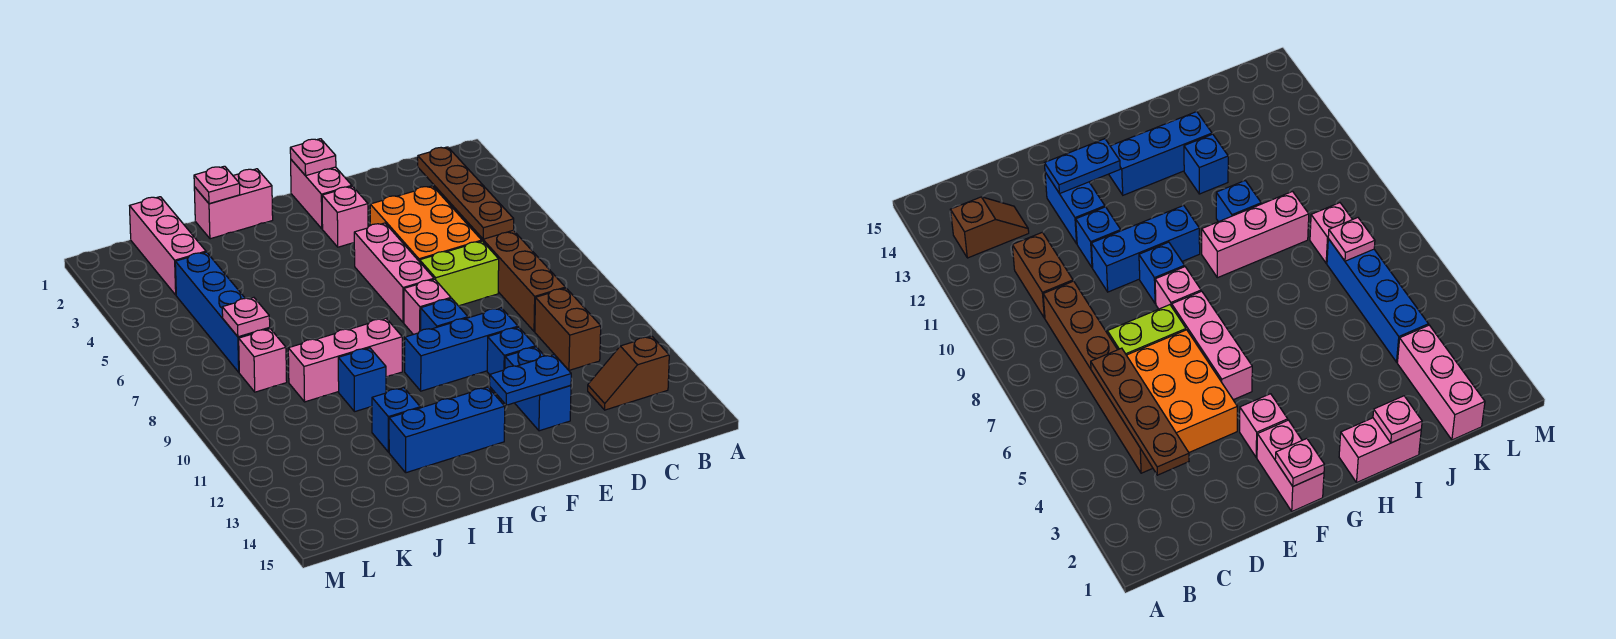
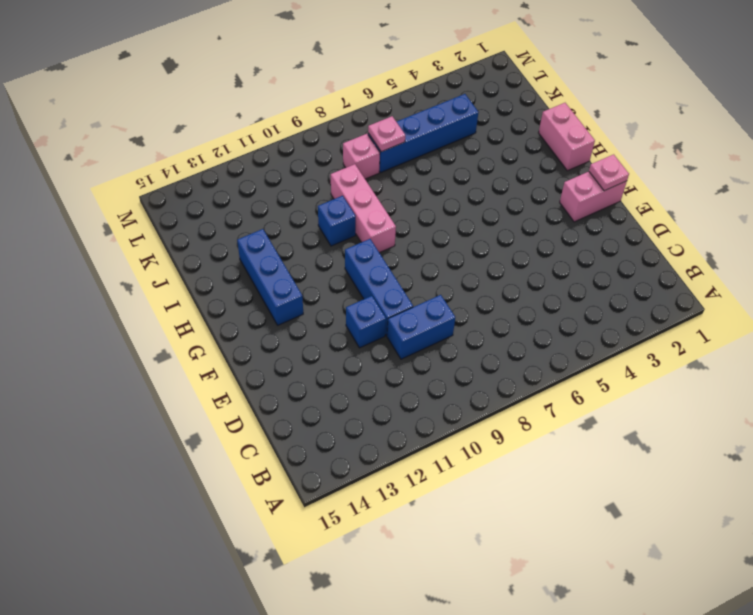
blue brick D9:D10 level 1 -> blue brick E12:E13 level 1
none -> brown slope B13:C13 level 1 top B
none -> brown brick C4:C9 level 1
none -> brown brick C10:C11 level 1

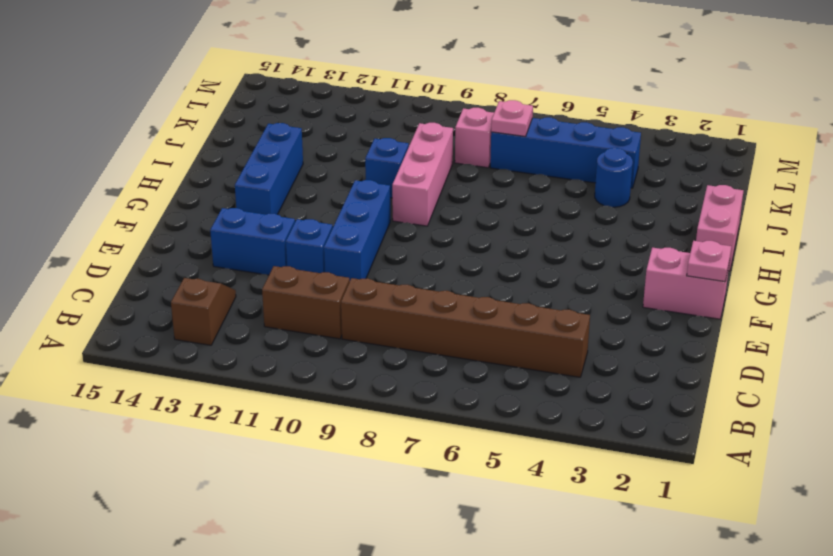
blue round brick J4 level 1 -> none
none -> orange brick D4:E6 level 1
none -> lime brick D7:E7 level 1
none -> pink brick F3 level 1

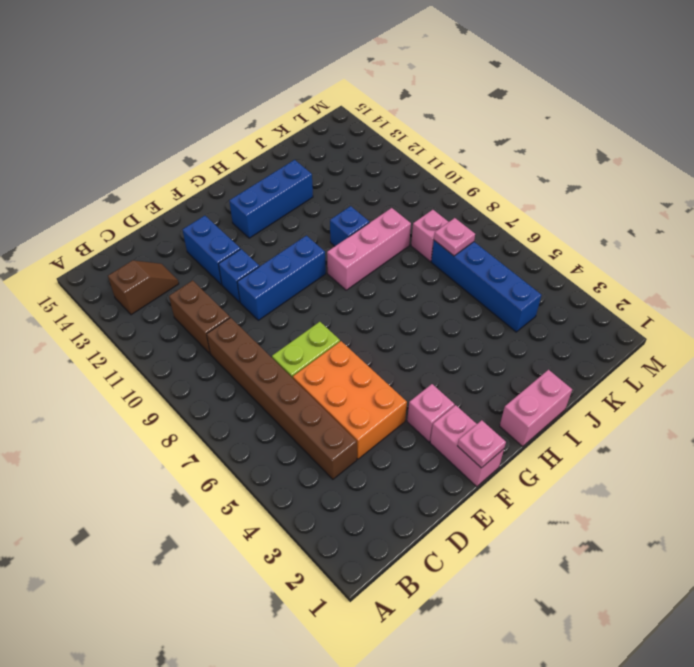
none -> pink brick F5:F7 level 1
none -> pink brick F8 level 1
none -> blue brick F9 level 1

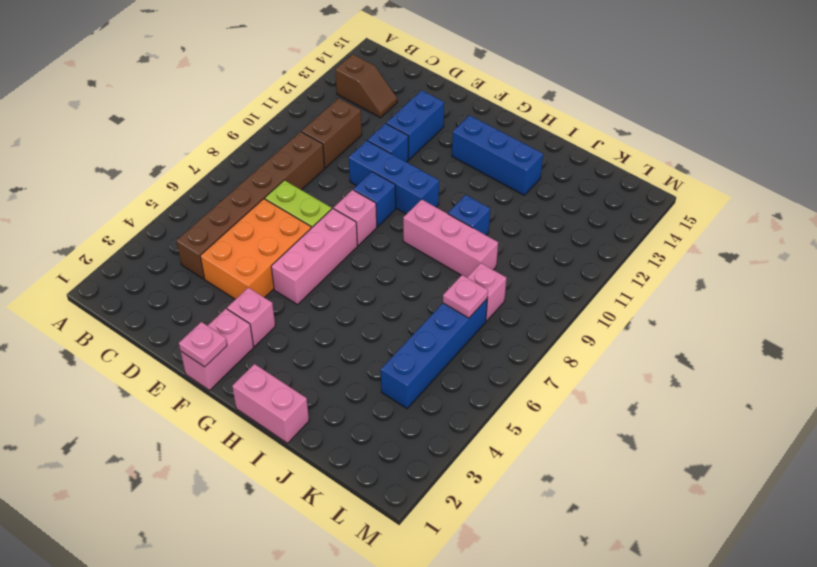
none -> blue brick I12 level 1
none -> pink brick K1:K3 level 1
none -> brown plate C3:C6 level 2

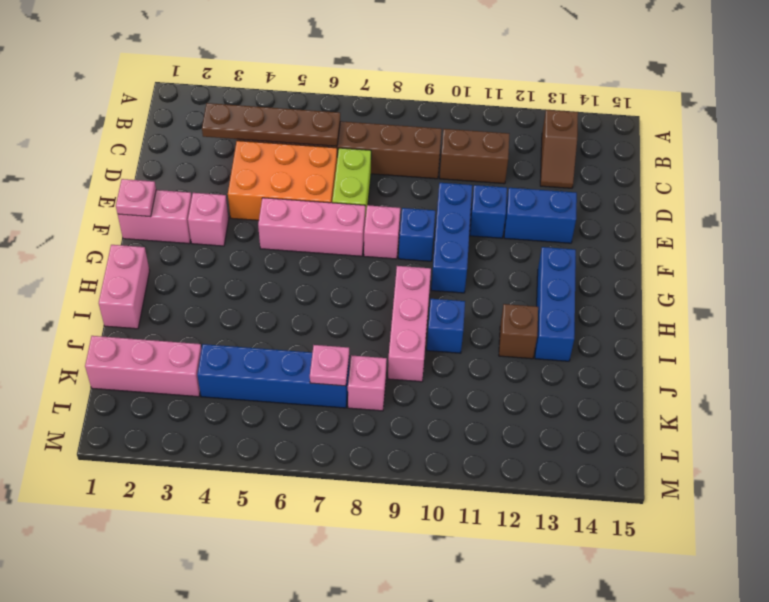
brown brick I12 level 1 -> blue brick I12 level 1
none -> blue plate E13:F13 level 2
none -> pink plate I1 level 2

